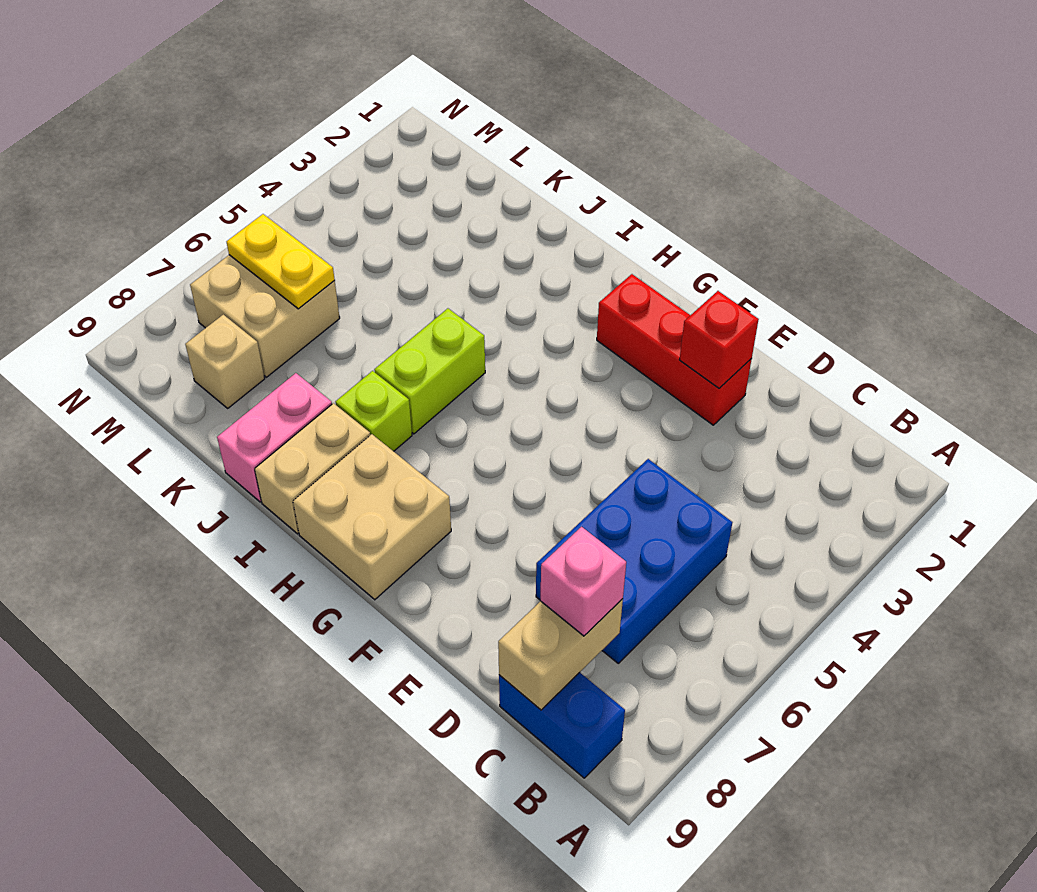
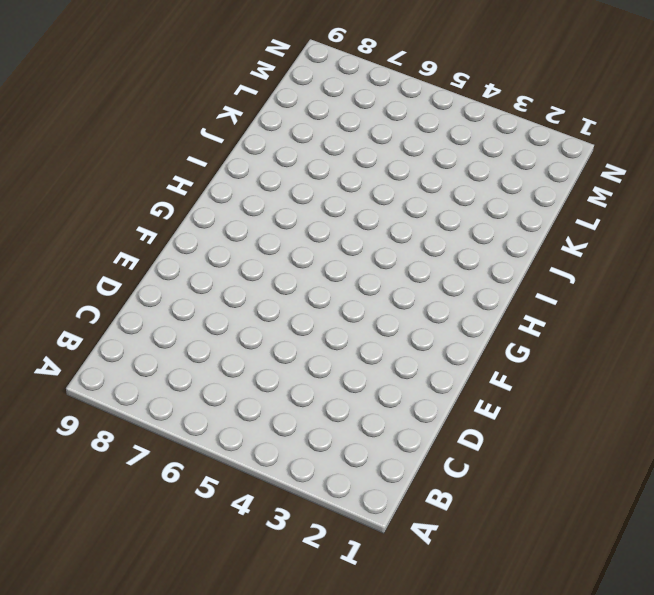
none -> blue brick B9:C9 level 1
none -> blue brick C5:D7 level 1
none -> red brick E2:G2 level 1

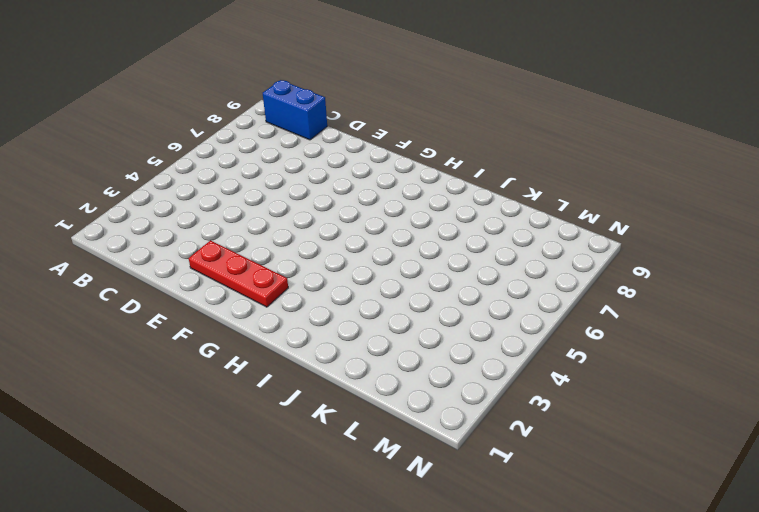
red plate E2:G2 level 1 -> red brick E2:G2 level 1
none -> blue brick C5:D7 level 1
none -> tan brick G8:H9 level 1
none -> lime brick I5:I6 level 1

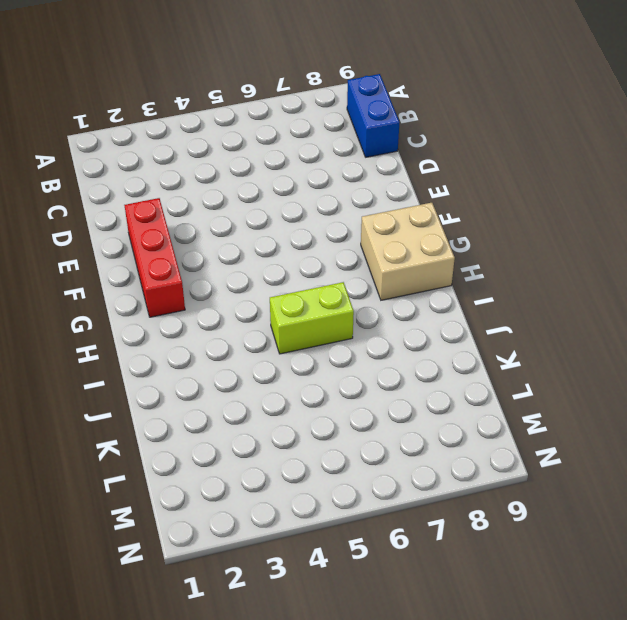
none -> blue brick C5:D7 level 1
none -> lime brick I7 level 1
none -> tan brick I8:I9 level 1

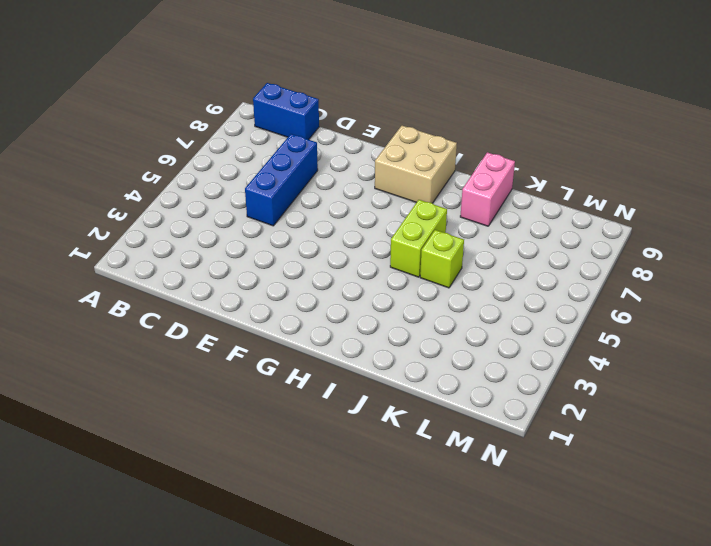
blue brick D5:D7 level 1 -> blue brick C5:D7 level 1
lime brick J5 level 1 -> lime brick I7 level 1
none -> red brick E2:G2 level 1
none -> tan brick I8:I9 level 1
none -> tan brick L6:M7 level 1

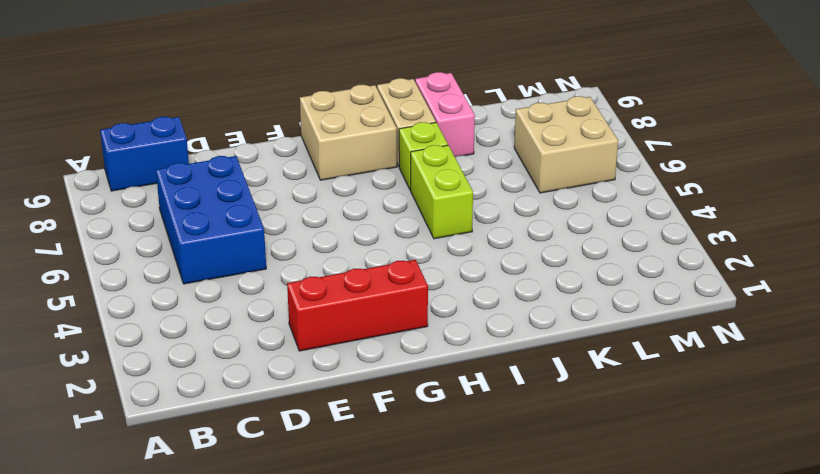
none -> tan brick L8 level 1
none -> tan brick C8:C9 level 2
none -> red brick E2 level 2

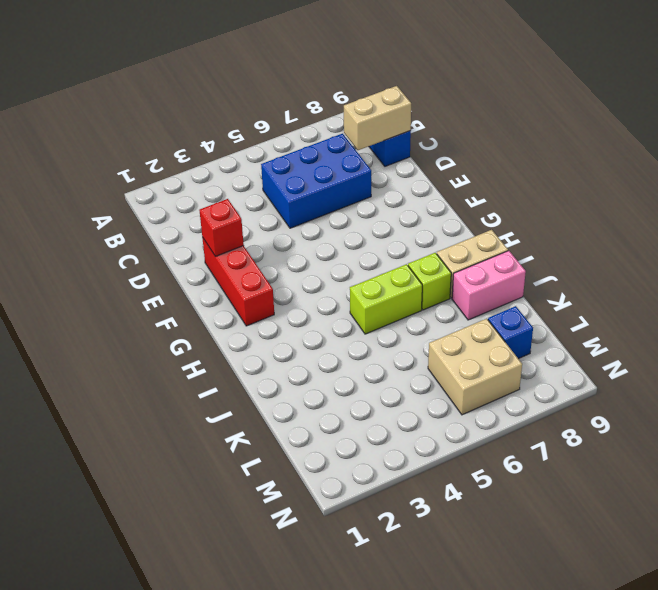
blue brick L8 level 1 -> tan brick L8 level 1
none -> tan brick G8:H9 level 1
none -> yellow plate L6:M6 level 2
none -> pink brick C8 level 3

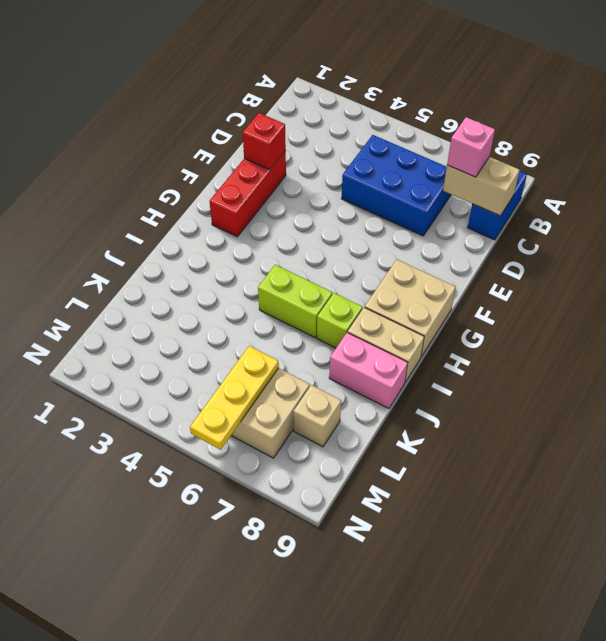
yellow plate L6:N6 level 2 -> yellow plate L6:M6 level 2

